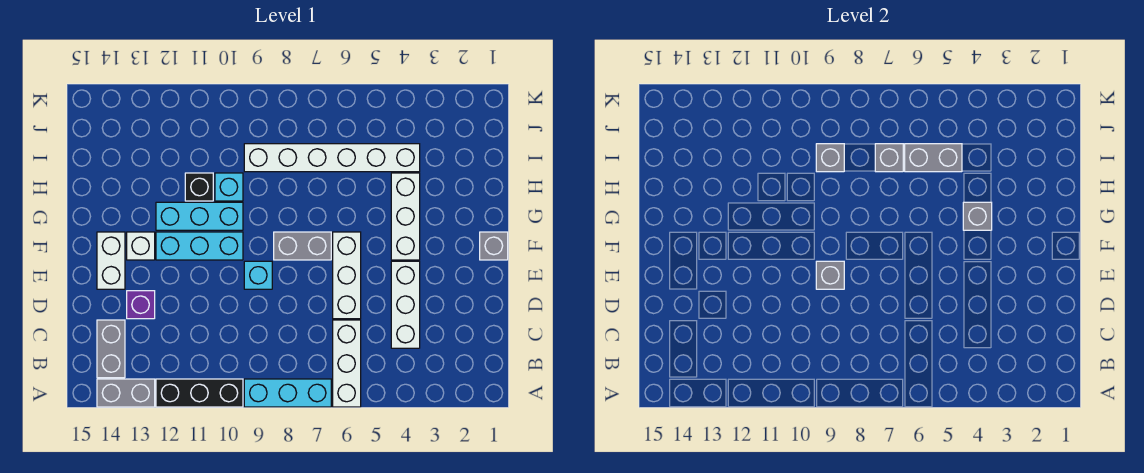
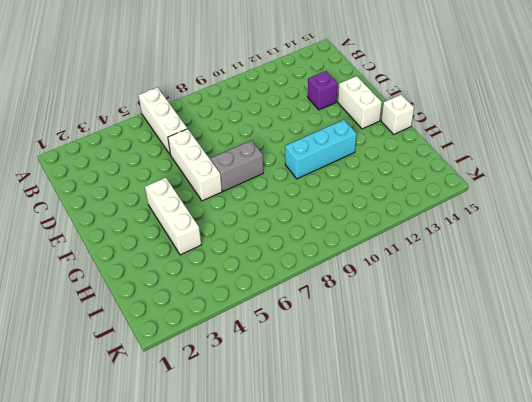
white brick G15 level 1 -> white brick F13 level 1
none -> cyan brick A7:A9 level 1
none -> black brick A10:A12 level 1
none -> grey brick A13:A14 level 1

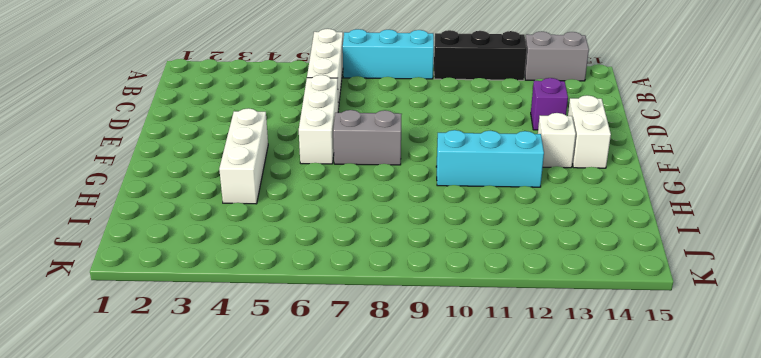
none -> grey brick B14:C14 level 1
none -> white brick C4:E4 level 1
none -> cyan brick E9 level 1

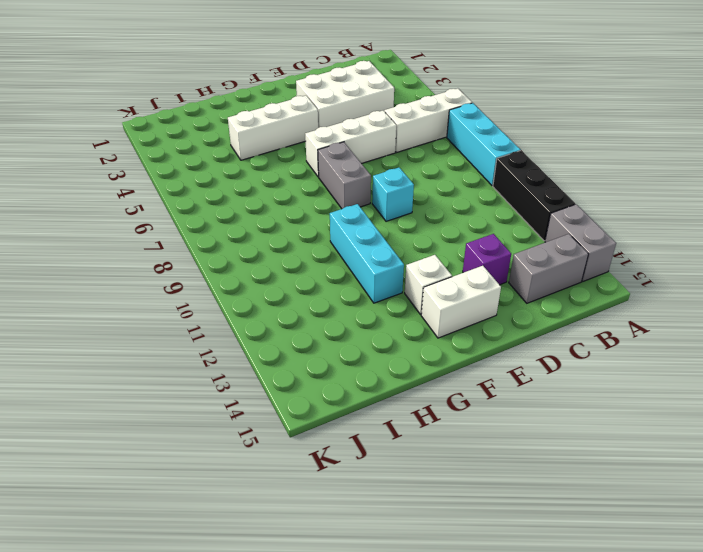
white brick C3:E4 level 1 -> white brick C4:E4 level 1
none -> grey brick F1 level 1
none -> cyan brick F10:F12 level 1
none -> cyan brick H10 level 1

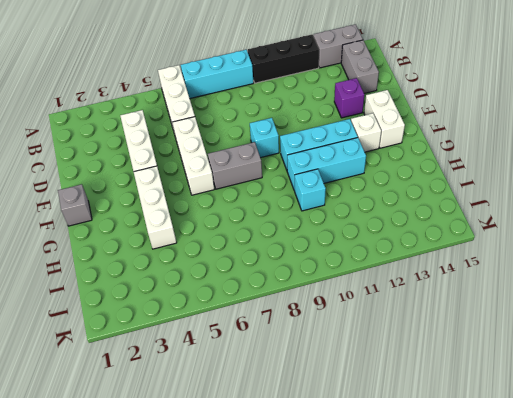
none -> black brick H11 level 1
none -> white brick I4:I9 level 1
none -> grey brick E9 level 2

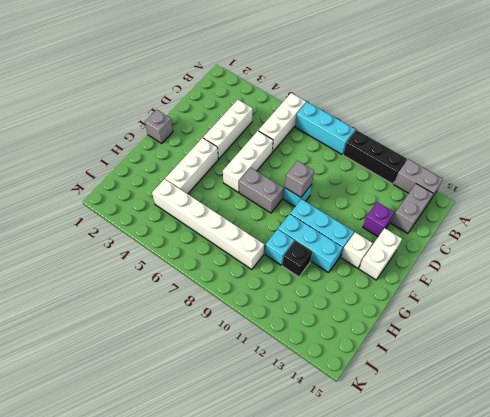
none -> grey brick G4 level 2
none -> grey brick I5:I6 level 2
none -> grey brick I7 level 2

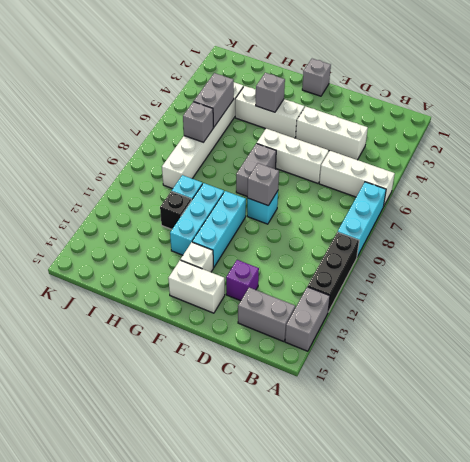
none -> grey brick I9 level 2

